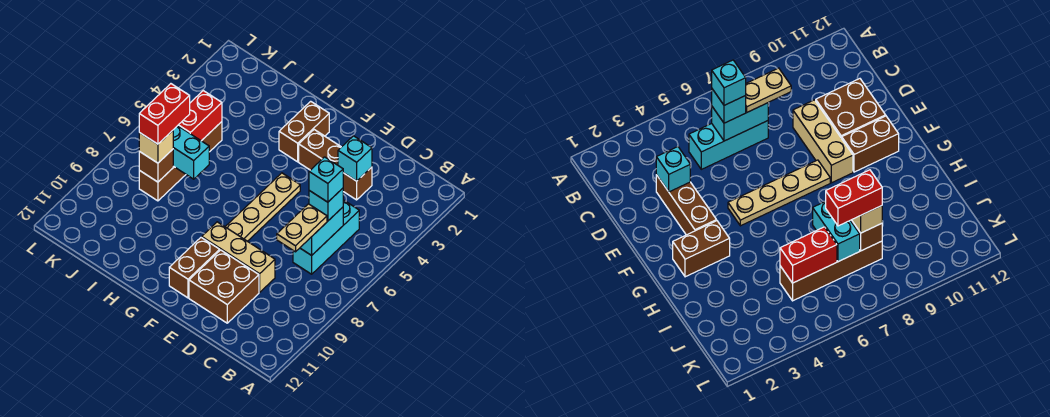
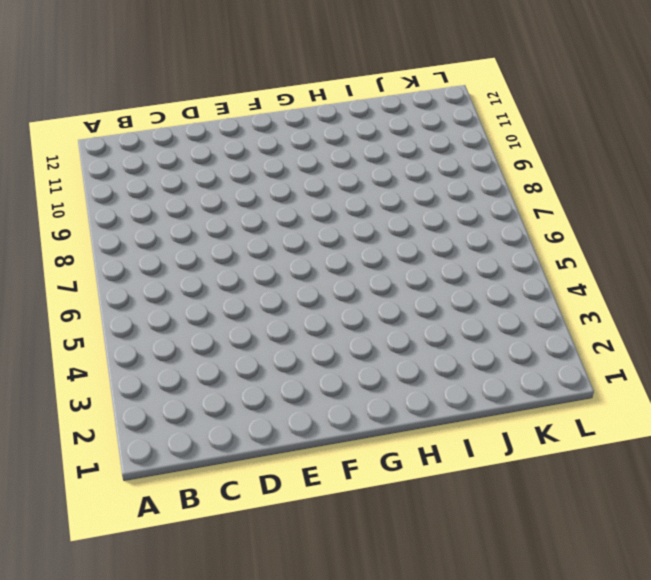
none -> cyan brick C5:C7 level 1
none -> brown brick D3:F3 level 1
none -> tan brick D9:F9 level 1

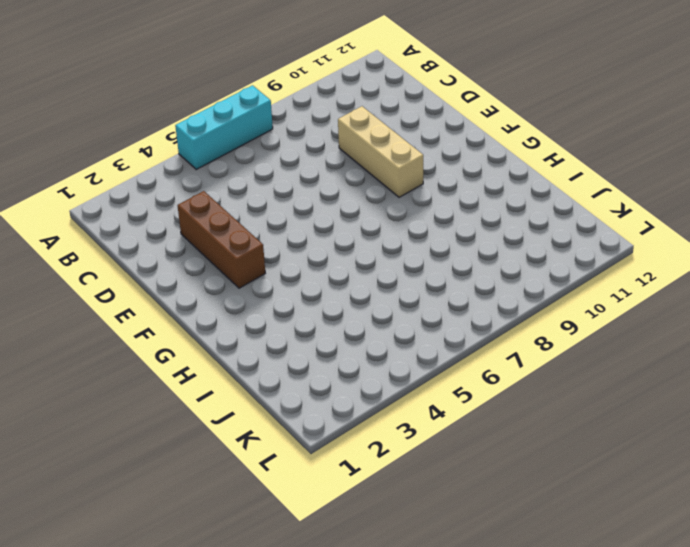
cyan brick A5:A7 level 1 -> cyan brick C5:C7 level 1
none -> brown brick D10:E11 level 1
none -> tan plate F5:F8 level 1
none -> brown brick F10:F11 level 1

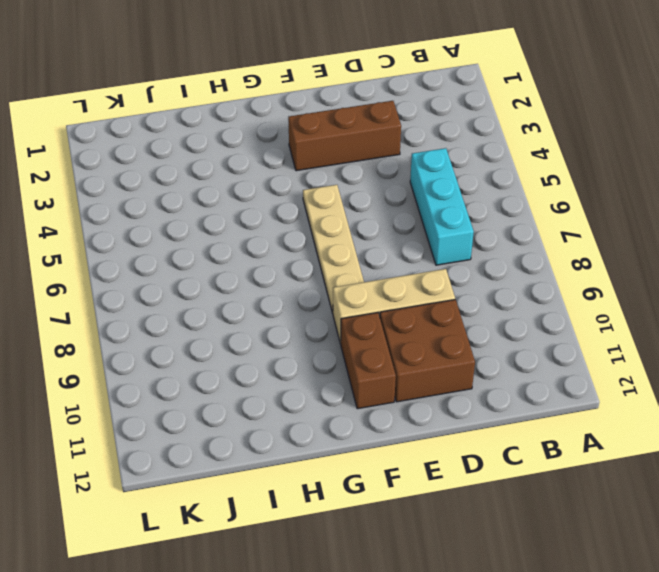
none -> brown brick G2:G3 level 1
none -> brown brick J5:J8 level 1
none -> cyan brick C6:C7 level 2

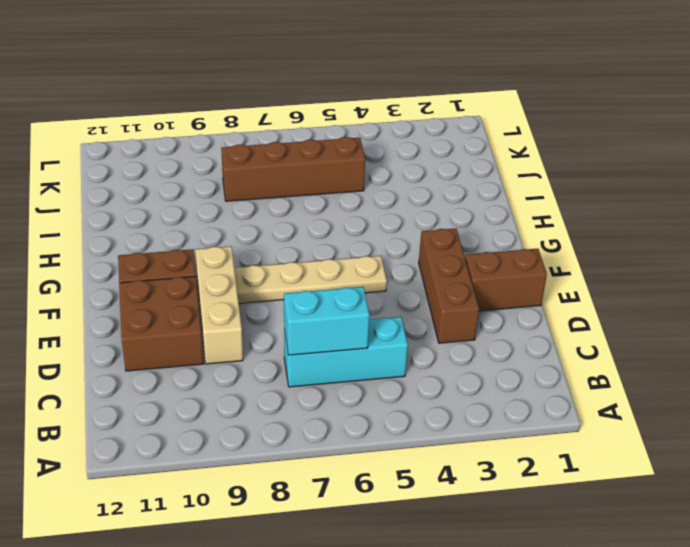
brown brick E1:E2 level 1 -> brown brick G2:G3 level 1
none -> cyan brick D3 level 2
none -> cyan brick I7:J7 level 2
none -> red brick J5:J6 level 2

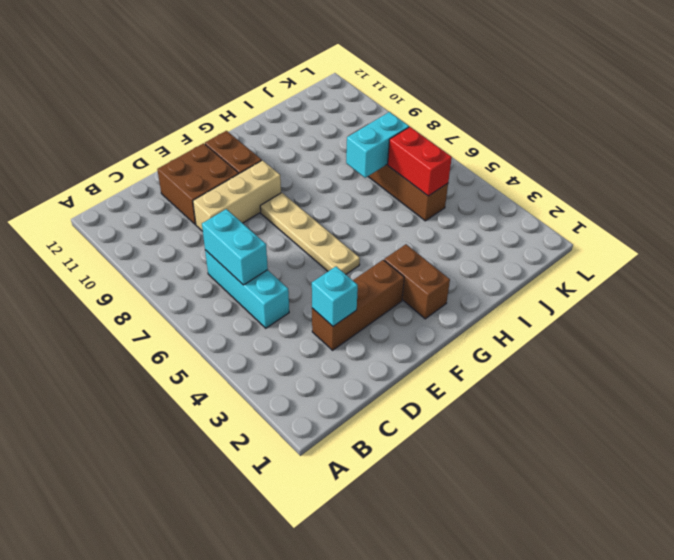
none -> brown brick J8 level 2
none -> cyan brick C6 level 3
none -> tan plate C7:C8 level 3

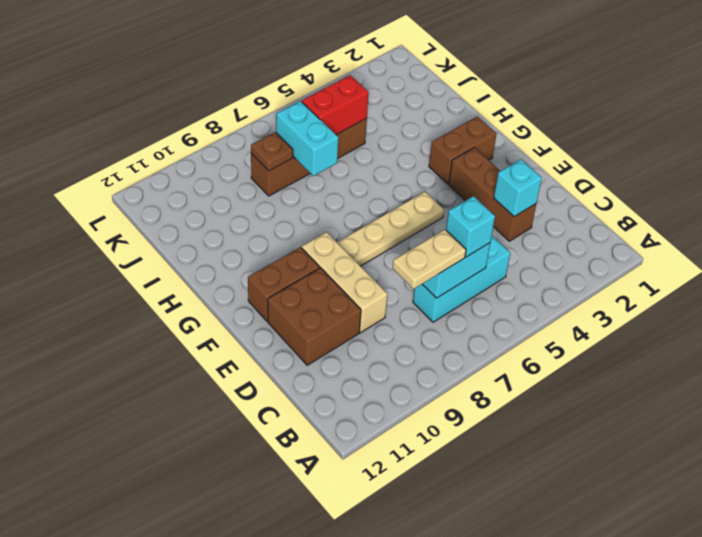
brown plate J8 level 2 -> brown brick J8 level 2
none -> tan brick J8 level 3
none -> cyan brick C6 level 4
none -> red brick J7:J8 level 4

